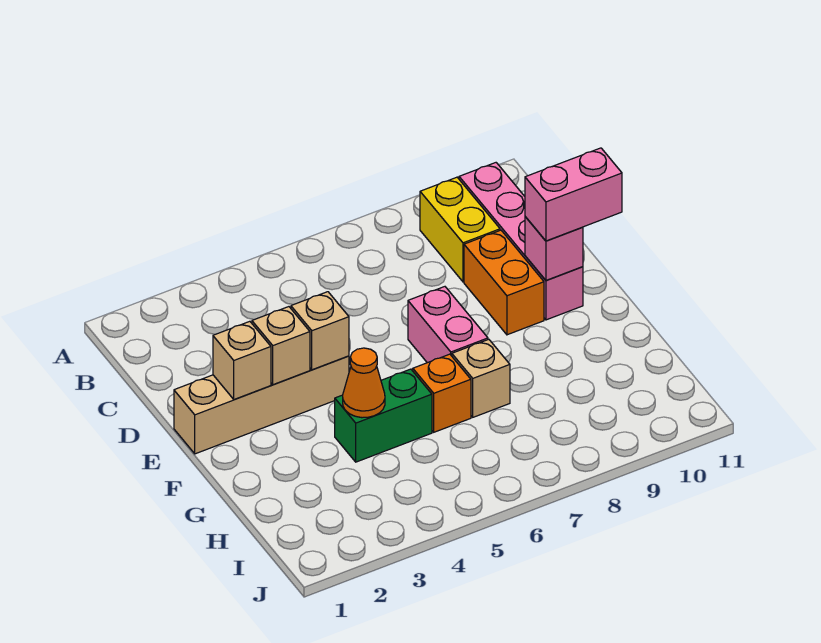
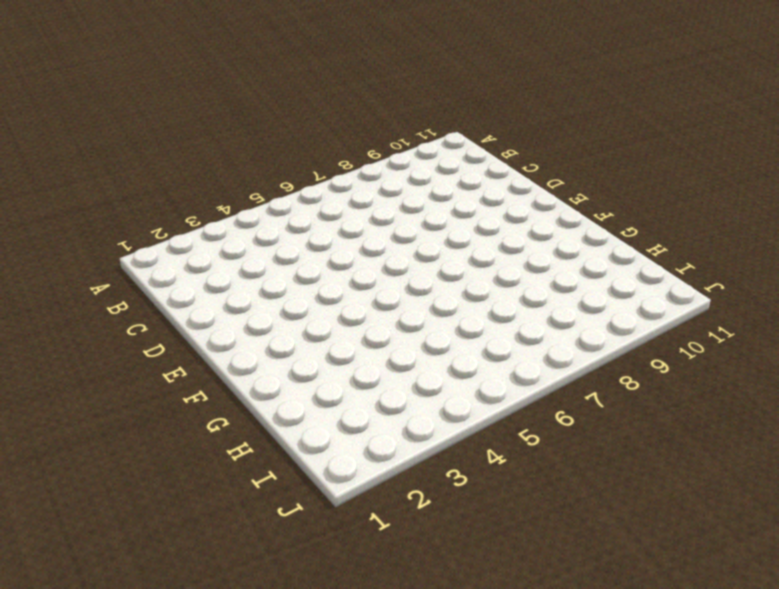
none -> yellow brick B9:C9 level 1
none -> pink brick B10:E10 level 1
none -> orange brick D9:E9 level 1

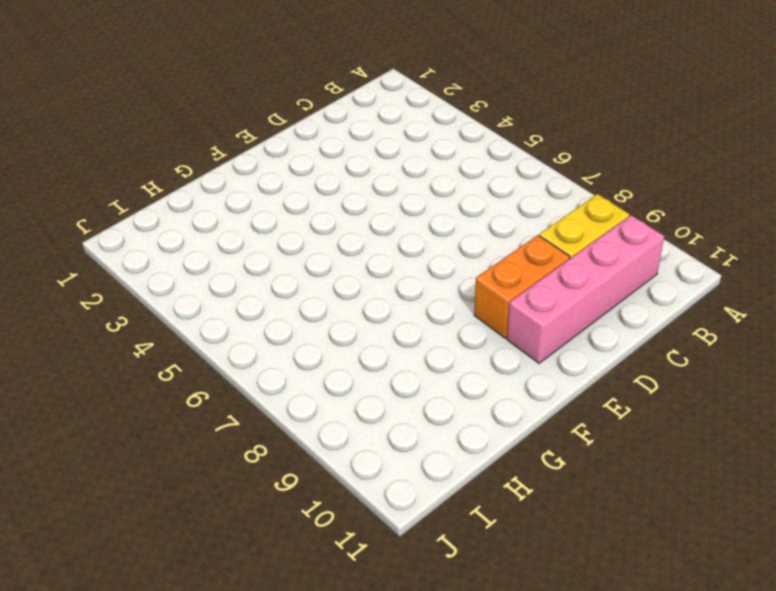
none -> tan brick E1:E4 level 1
none -> pink brick E7:F7 level 1
none -> green brick G4:G5 level 1

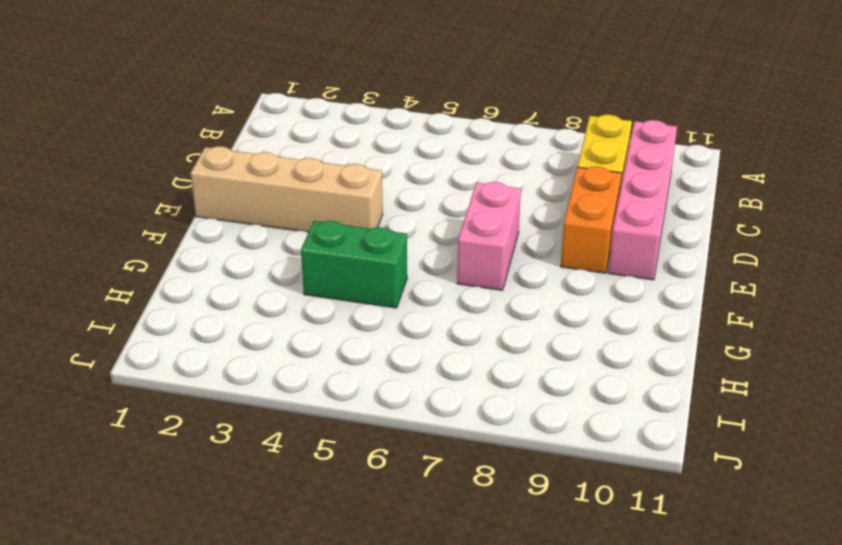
none -> orange brick G6 level 1
none -> tan brick G7 level 1
none -> tan brick E2 level 2

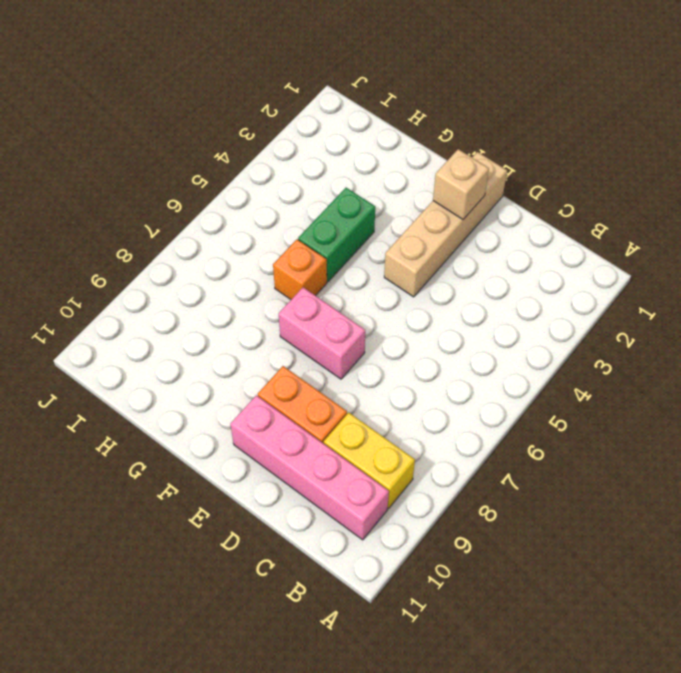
none -> tan brick G7 level 1
none -> tan brick E3 level 2
none -> tan brick E4 level 2

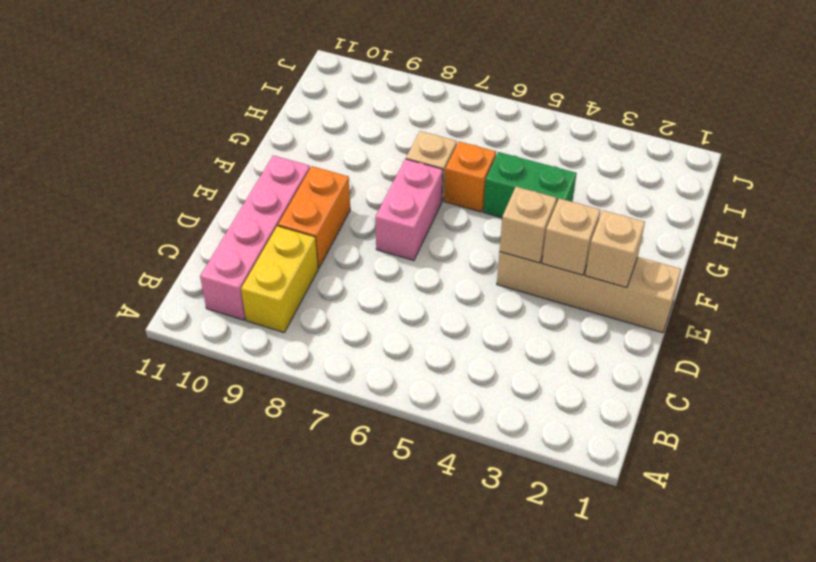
none -> pink brick E10 level 2
none -> orange cone G4 level 2
none -> pink brick E10:E11 level 3

